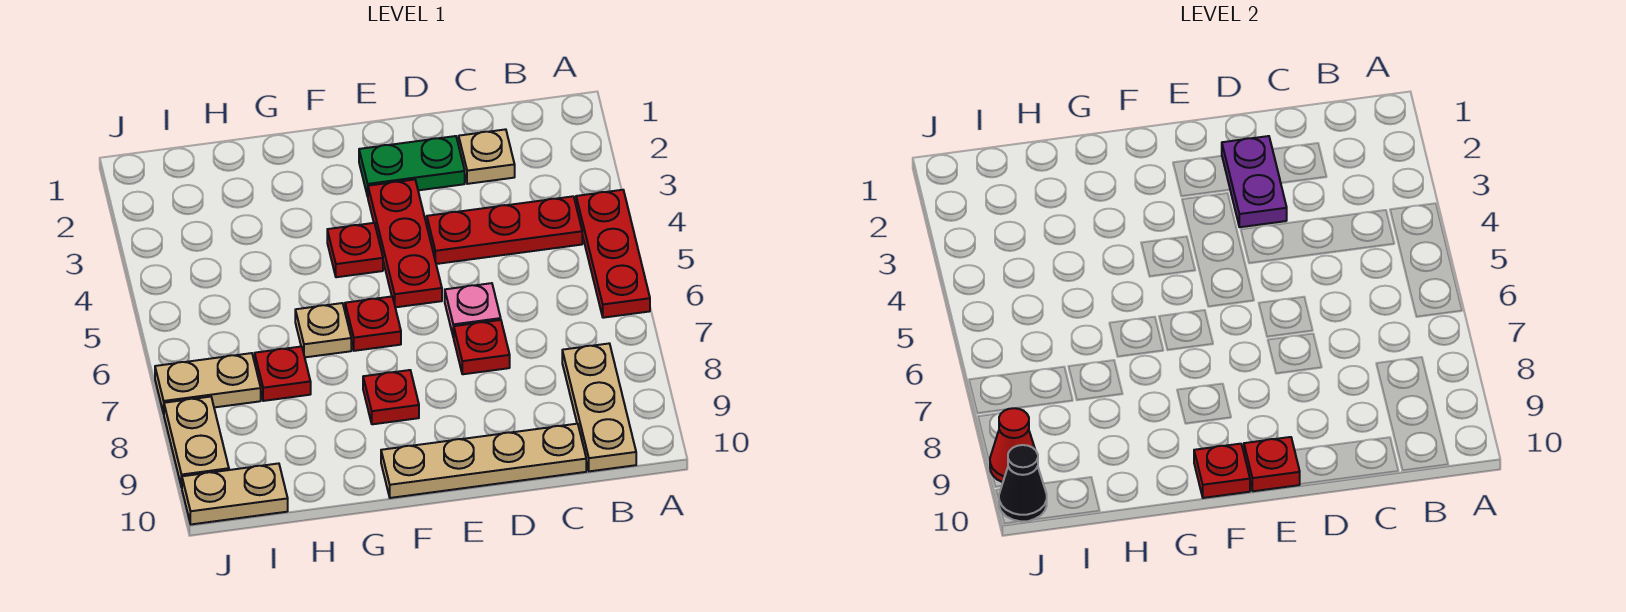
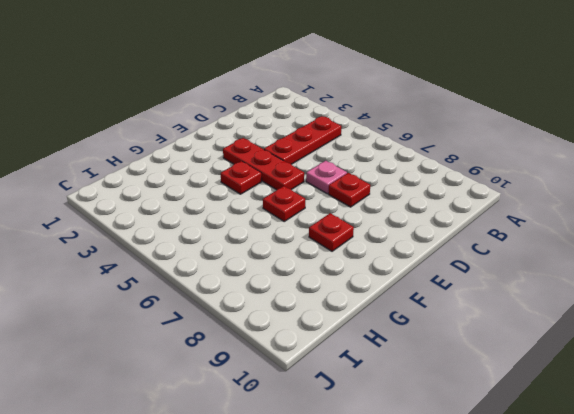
none -> red plate A4:A6 level 1
none -> tan plate B8:B10 level 1
none -> tan plate C2 level 1

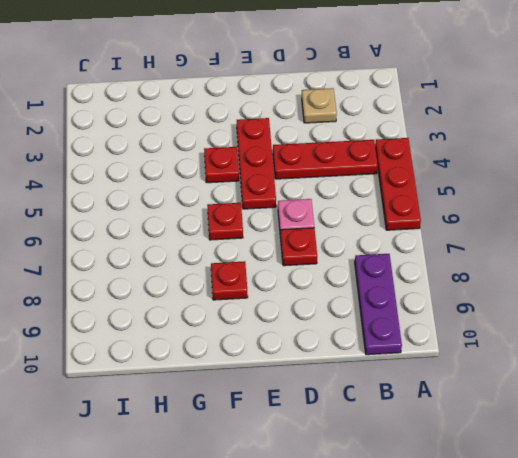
purple plate B8:B10 level 1 -> tan plate B8:B10 level 1
none -> tan plate C10:F10 level 1
none -> green plate D2:E2 level 1
none -> tan plate G6 level 1

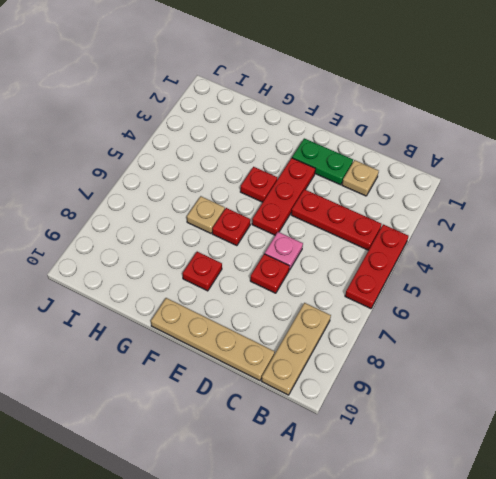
none -> red plate H7 level 1
none -> tan plate I7:J7 level 1
none -> tan plate I10:J10 level 1

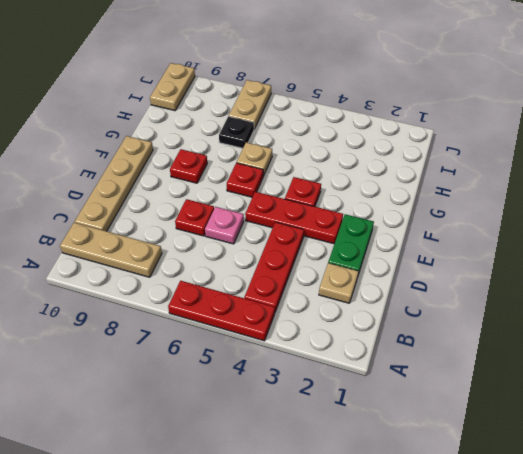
black plate H7 level 1 -> red plate H7 level 1
none -> tan plate J8:J9 level 1
none -> purple plate D2:D3 level 2
none -> red plate E10 level 2

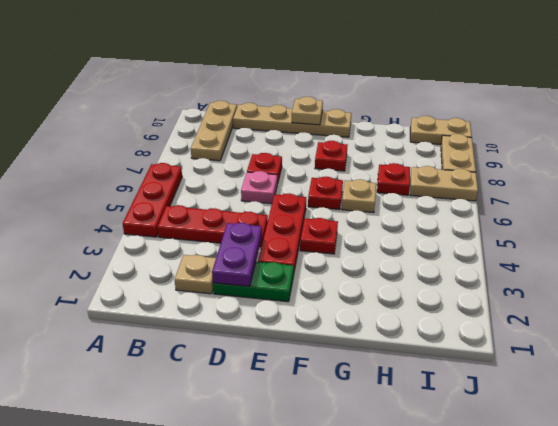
tan plate E10 level 2 -> red plate E10 level 2
none -> red plate F10 level 2
none -> red cone J9 level 2
none -> black cone J10 level 2

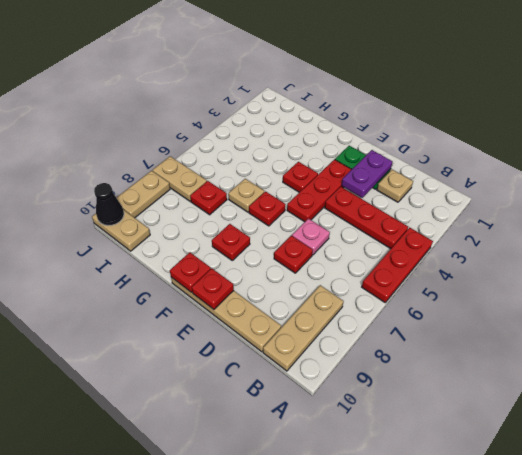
none -> red cone J9 level 2

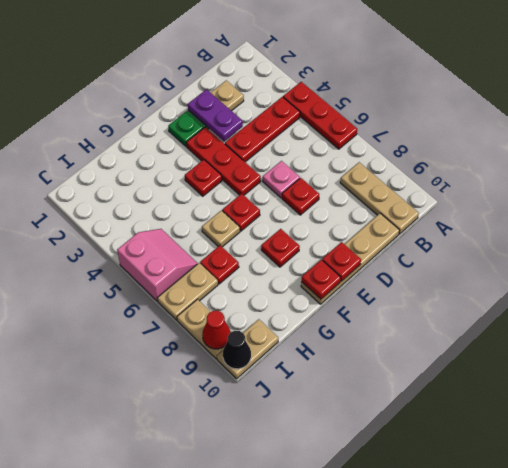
pink slope I5:J6 level 1 top J -> none

